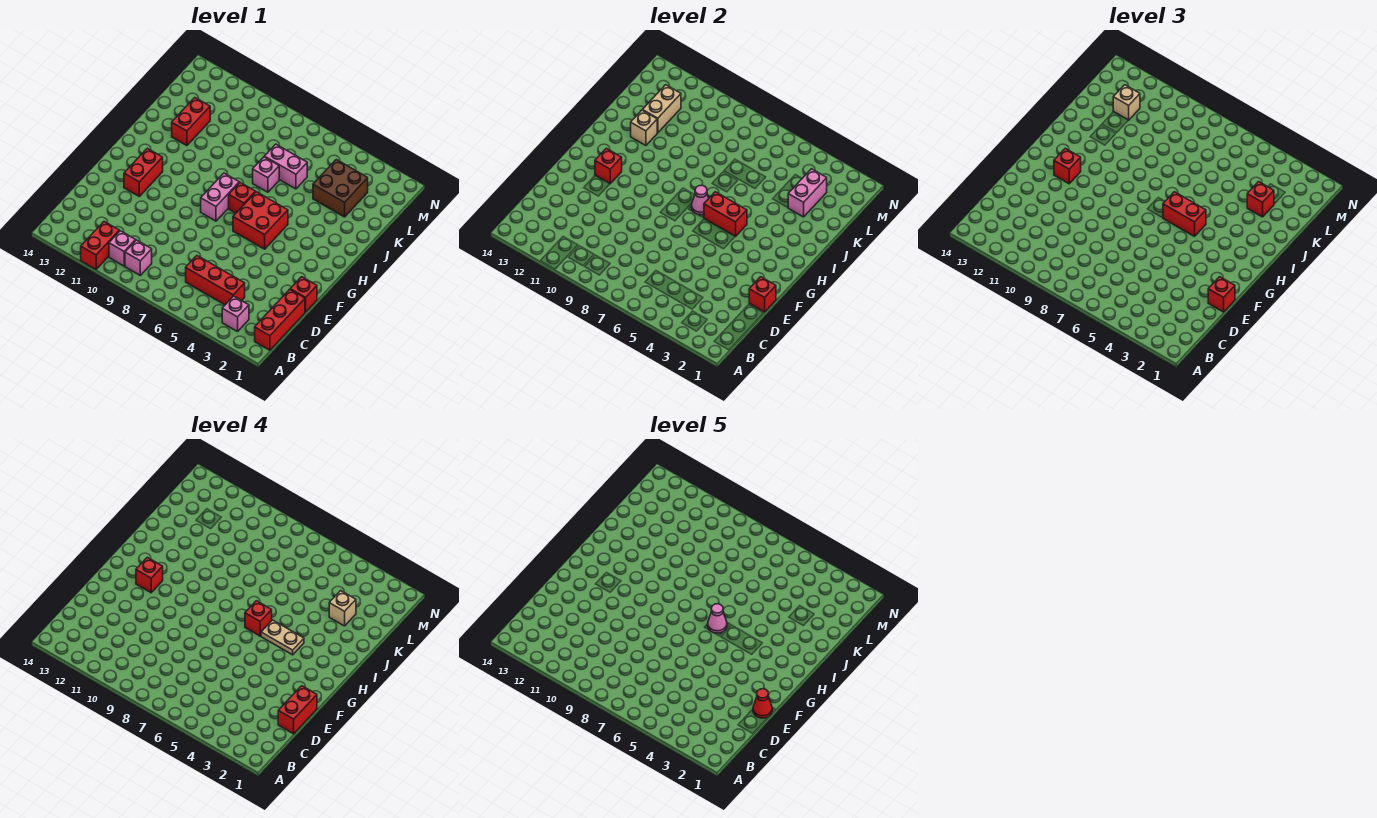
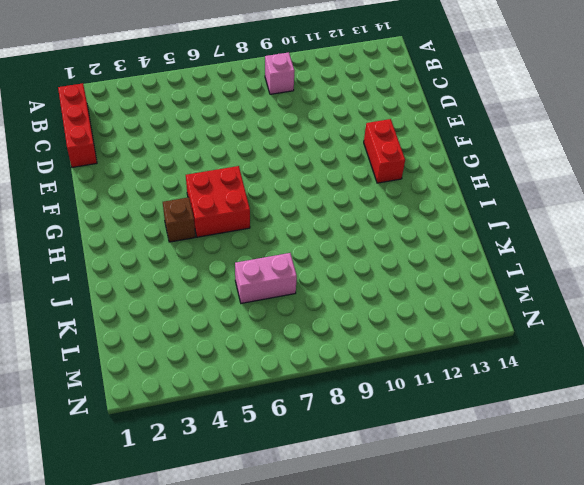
brown brick H4 level 1 -> none
none -> red brick A11:B11 level 1
none -> pink brick B3 level 1
none -> pink brick B10 level 1
none -> red brick C4:C6 level 1

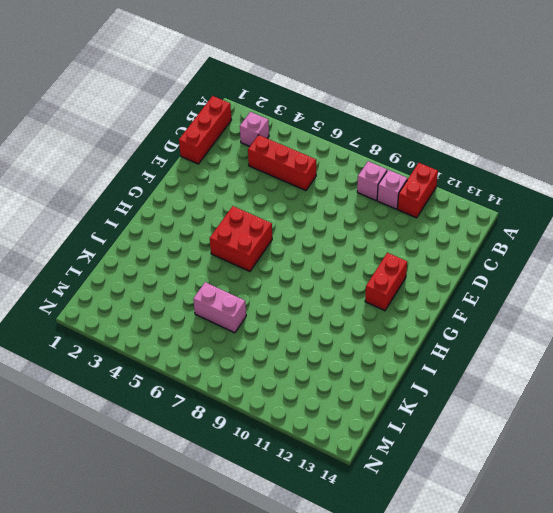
none -> red brick E1 level 1
none -> pink brick G8:H8 level 1
none -> red brick H7 level 1
none -> pink brick J7 level 1

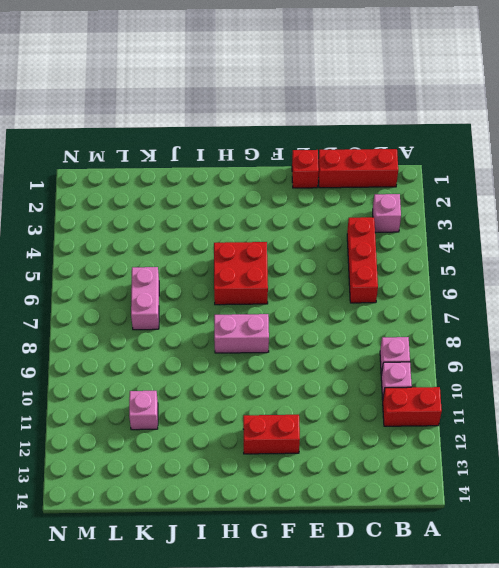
pink brick K11 level 1 -> pink brick J7 level 1
none -> red brick H7 level 1
none -> red brick J12:K12 level 1
none -> brown brick K3:L4 level 1
none -> red brick E1 level 2

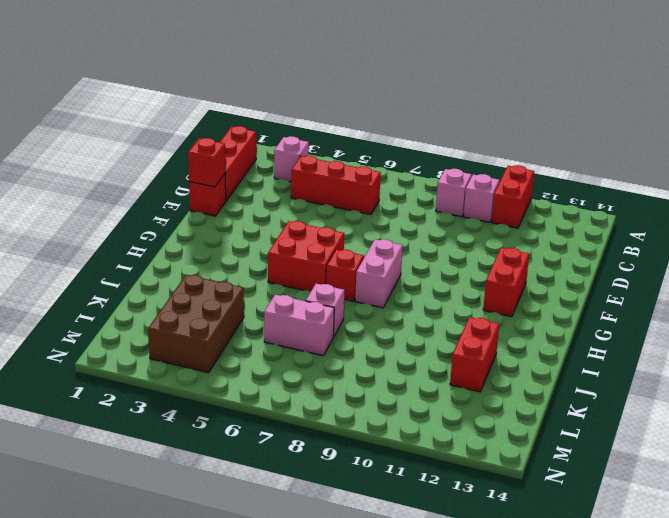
brown brick K3:M4 level 1 -> brown brick K3:L4 level 1
none -> red brick G12 level 2
none -> red brick H5:H6 level 2
none -> pink cone H7 level 2
none -> tan brick J12 level 2

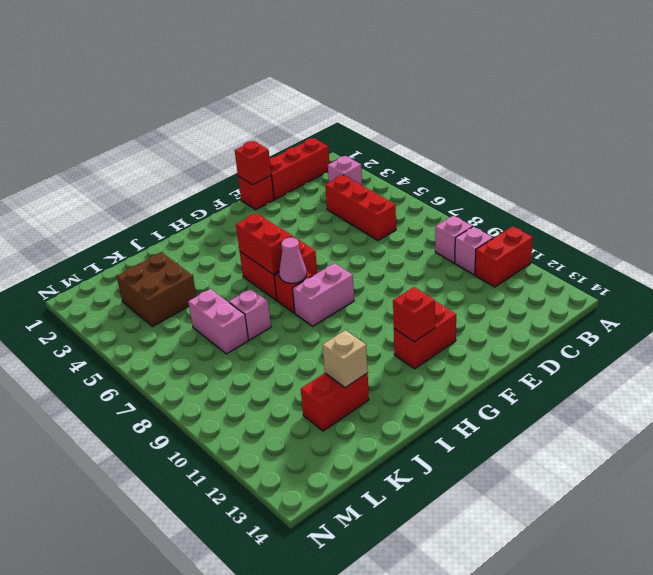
none -> pink brick K3:L3 level 2
none -> tan brick K12:L12 level 2
none -> red brick E1 level 3
none -> red brick G12 level 3

